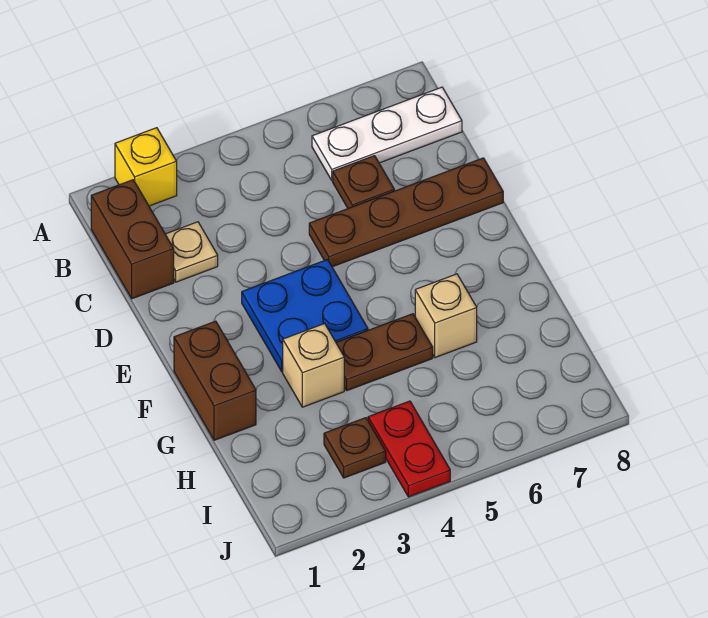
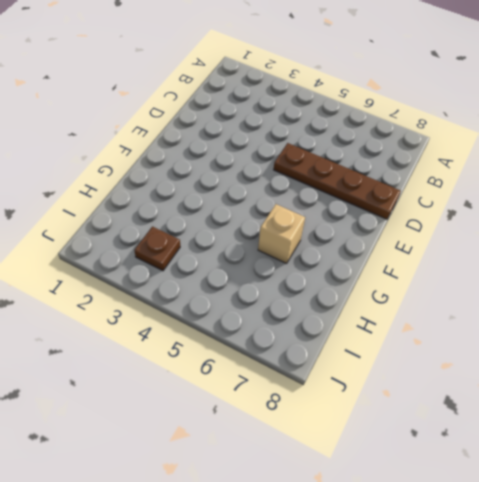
none -> yellow brick A2 level 1
none -> brown brick B1:C1 level 1
none -> white plate B6:B8 level 1

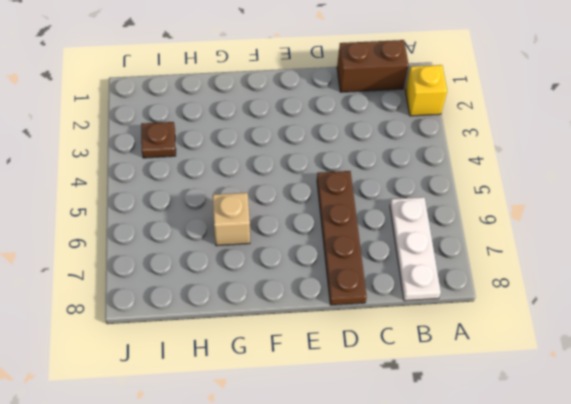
none -> tan plate C2 level 1
none -> brown plate C6 level 1
none -> blue plate E3:F4 level 1

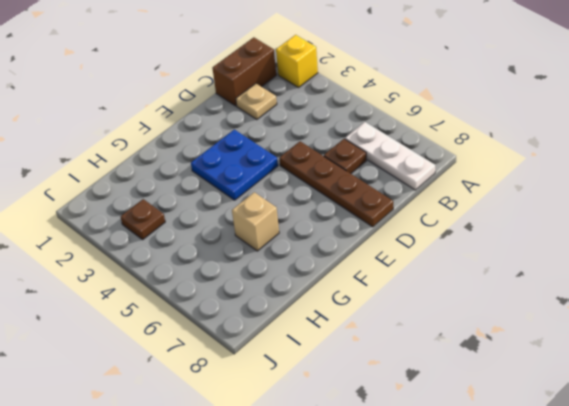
none -> brown brick F1:G1 level 1
none -> tan brick G3 level 1
none -> brown plate G4:G5 level 1

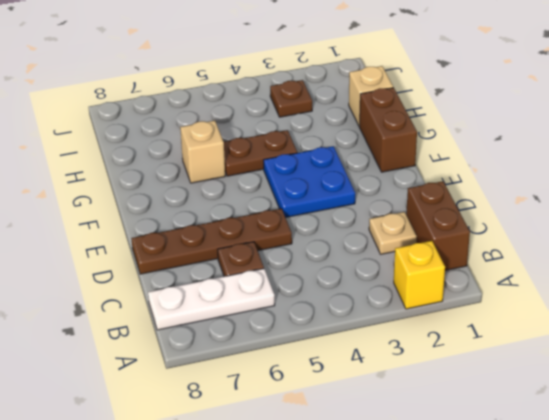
tan brick H1 level 1 -> tan brick G3 level 1
none -> red plate I4:J4 level 1

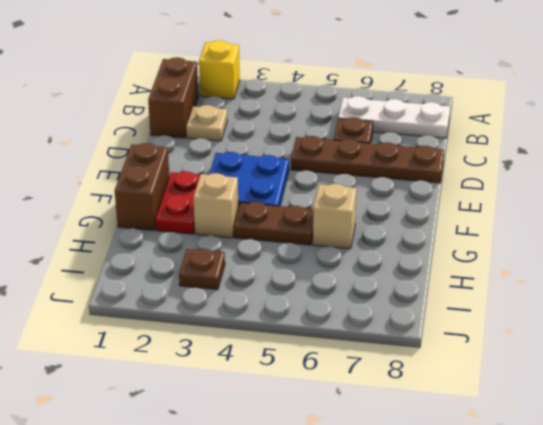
red plate F2:G2 level 1 -> red plate I4:J4 level 1

